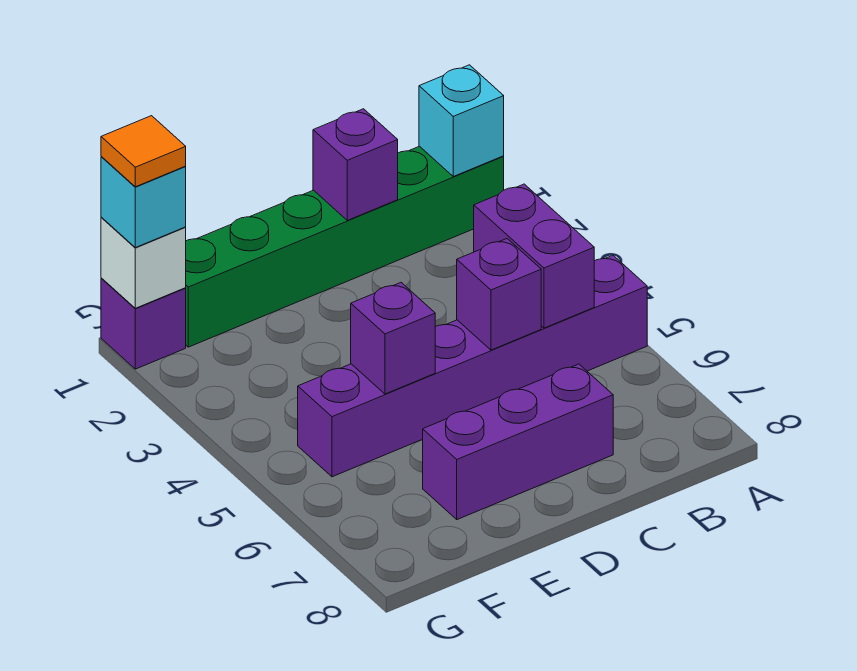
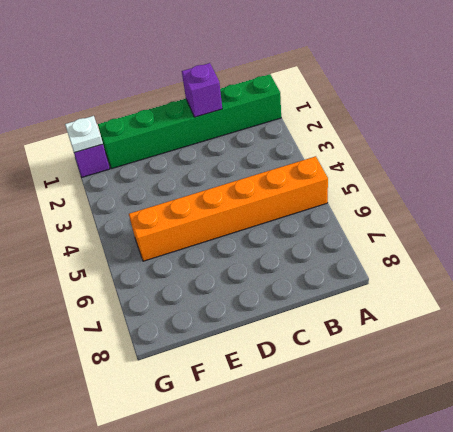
orange brick A5:F5 level 1 -> purple brick A5:F5 level 1
white plate G1 level 2 -> white brick G1 level 2
none -> purple brick C7:E7 level 1
none -> cyan brick A1 level 2
none -> purple brick B4:B5 level 2

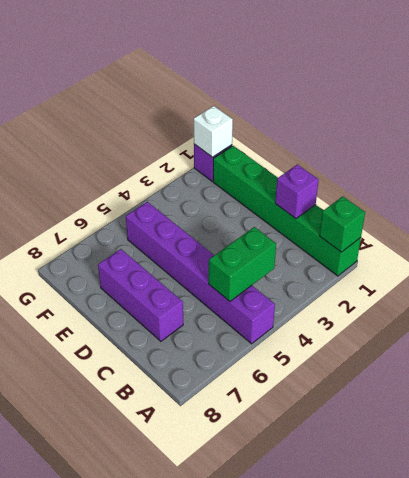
green brick A1 level 2 -> cyan brick A1 level 2
green brick B4:B5 level 2 -> purple brick B4:B5 level 2
none -> purple brick C5 level 2
none -> purple brick E5 level 2
none -> cyan brick G1 level 3

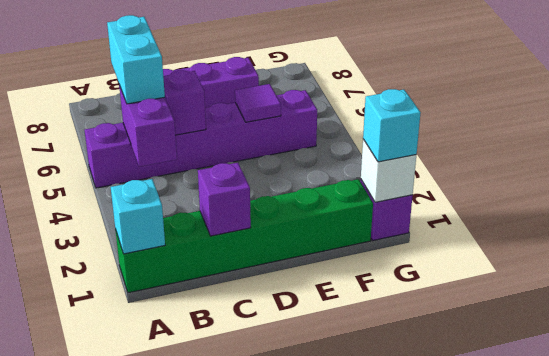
cyan brick B5:B6 level 3 -> none
purple tile E5 level 2 -> purple brick E5 level 2
none -> orange tile G1 level 4

